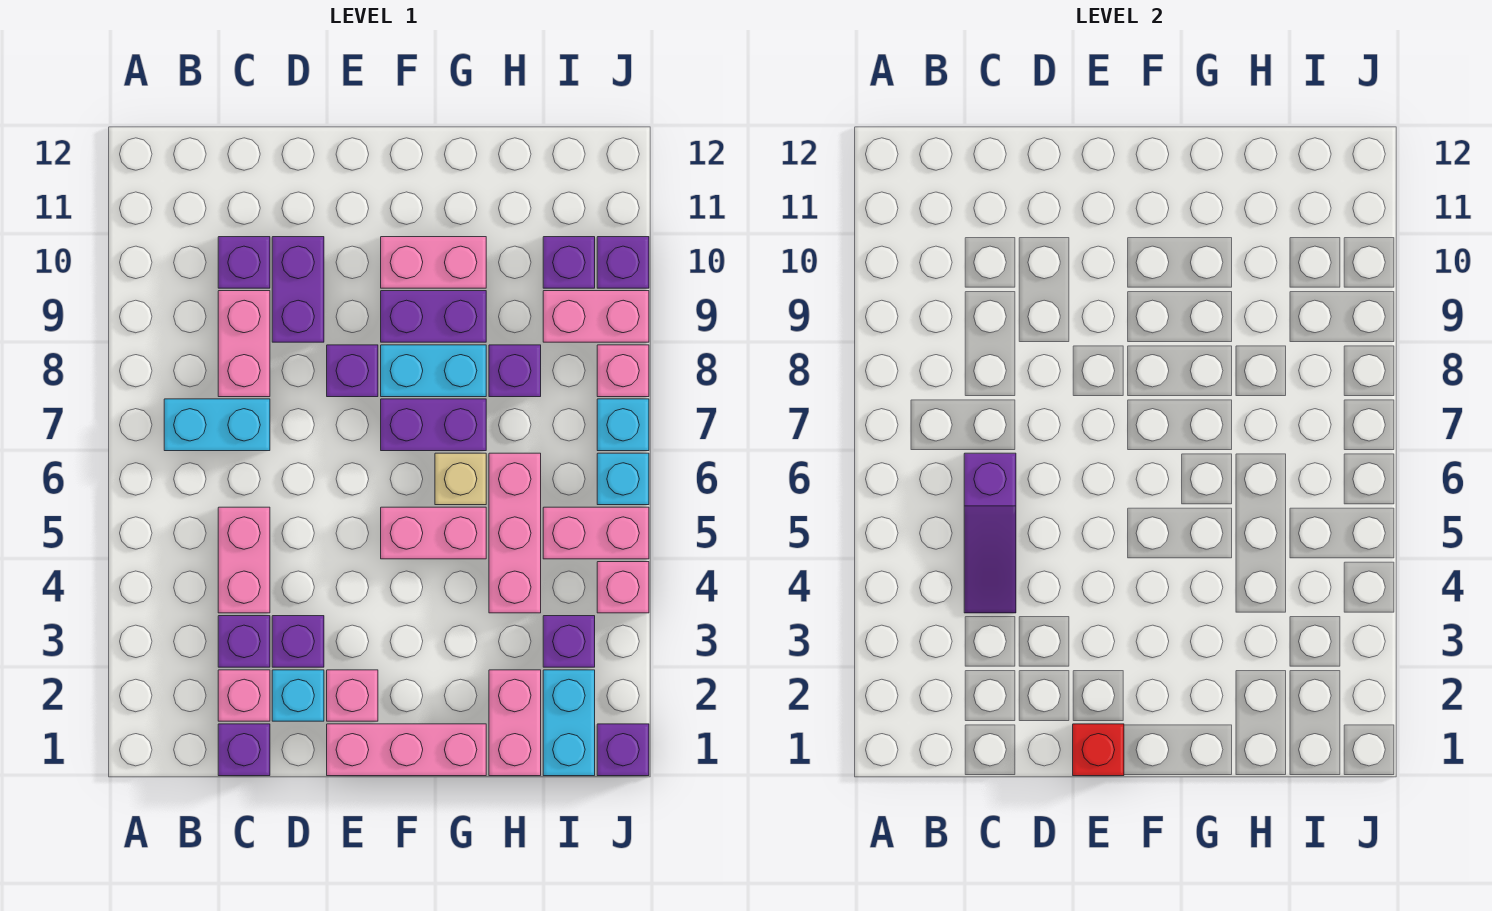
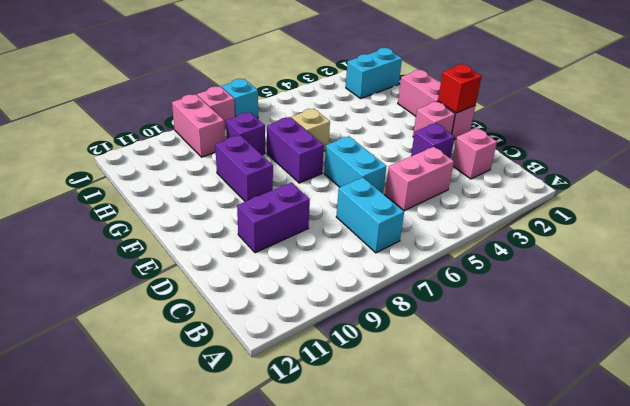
cyan brick D6:E6 level 1 -> cyan brick F8:G8 level 1
none -> purple brick C1 level 1
none -> purple brick C3 level 1
none -> pink brick C8:C9 level 1
none -> purple brick C10 level 1

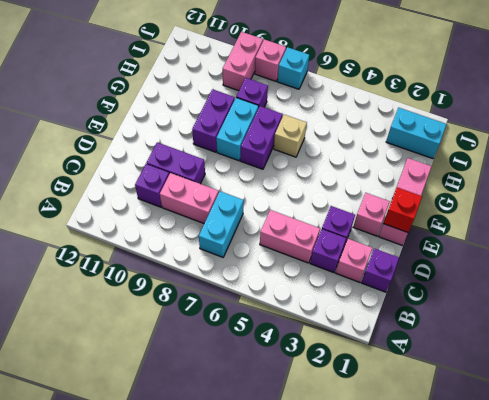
none -> cyan brick D2 level 1
none -> purple brick E8 level 1
none -> pink brick F5:G5 level 1
none -> pink brick F10:G10 level 1

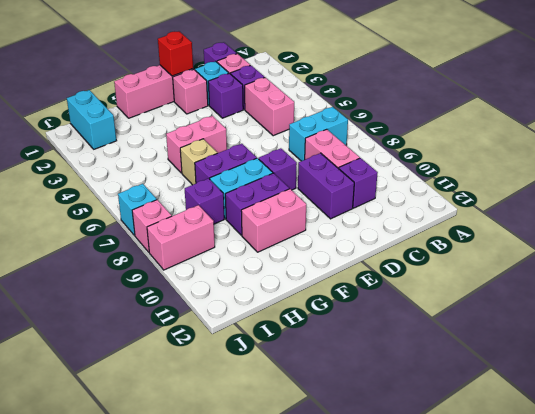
none -> pink brick H1:H2 level 1
none -> pink brick H4:H6 level 1
none -> purple brick I3 level 1
none -> pink brick I5:J5 level 1

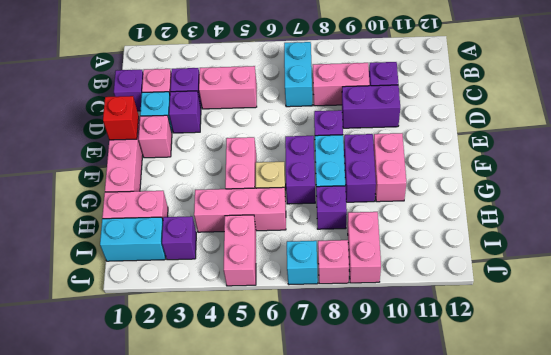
none -> purple brick I10 level 1
none -> purple brick J1 level 1
none -> pink brick J4 level 1
none -> cyan brick J6 level 1

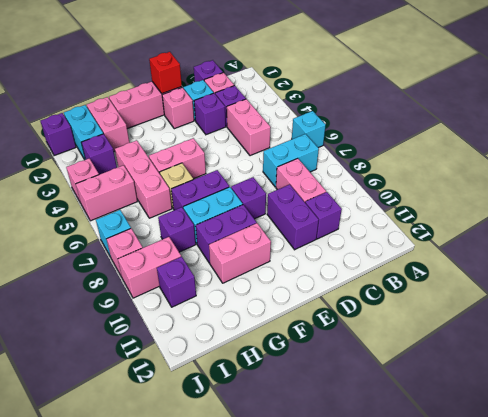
cyan brick A6 level 1 -> cyan brick J6 level 1
none -> purple brick J10 level 1
none -> purple slope C4:C6 level 2 top 6

